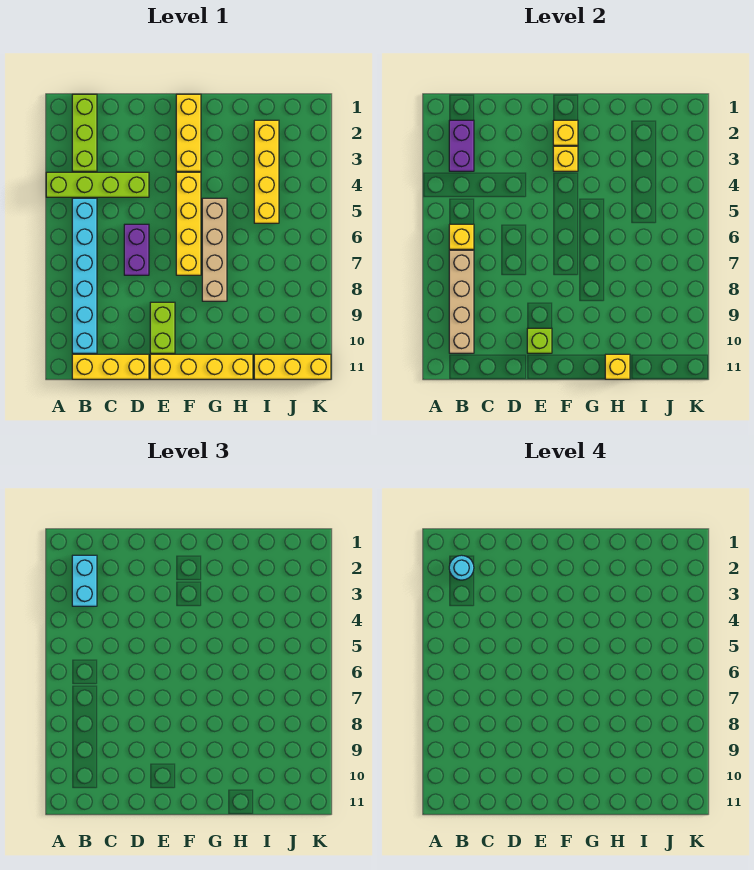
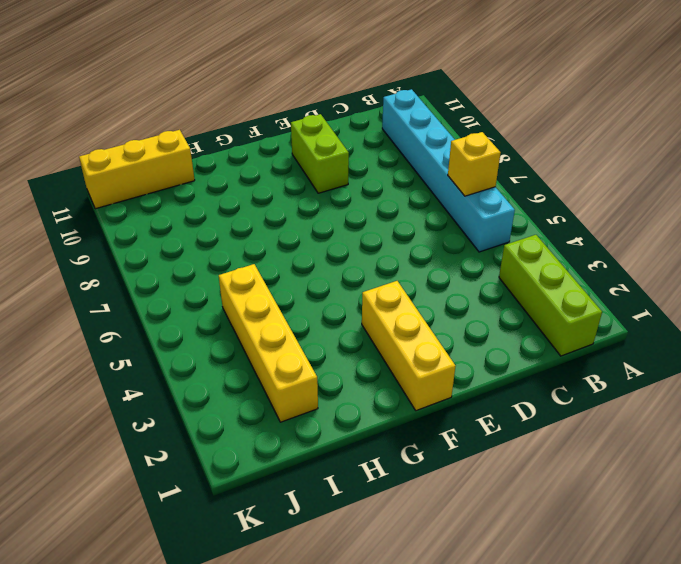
none -> lime brick A4:D4 level 1
none -> yellow brick B11:D11 level 1
none -> purple brick D6:D7 level 1

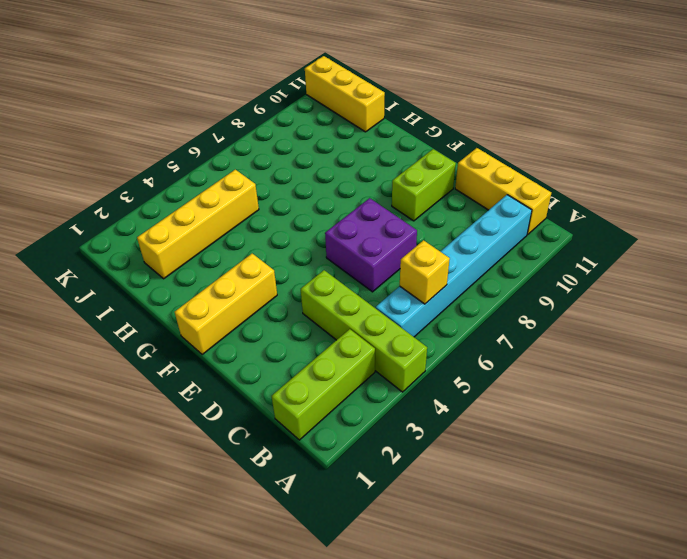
purple brick D6:E7 level 1 -> purple brick D6:D7 level 1
none -> yellow brick E11:H11 level 1
none -> yellow brick F4:F7 level 1
none -> tan brick G5:G8 level 1

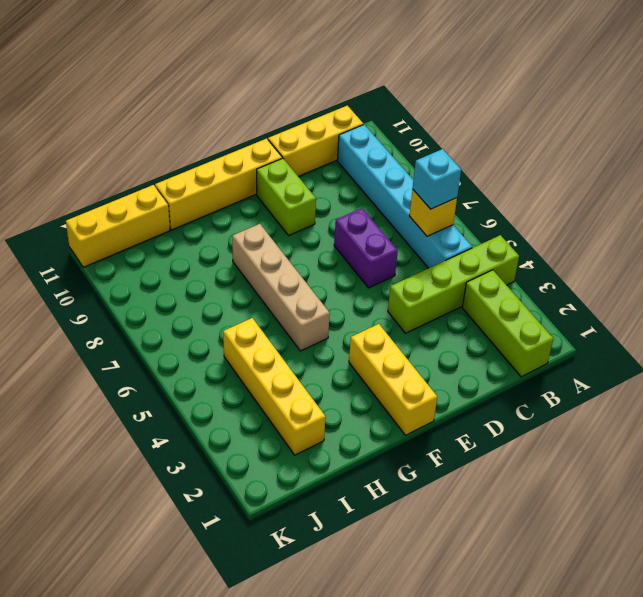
cyan brick B6 level 3 -> none
none -> yellow brick F4:F7 level 1
none -> purple brick B2:B3 level 2
none -> tan brick B7:B10 level 2

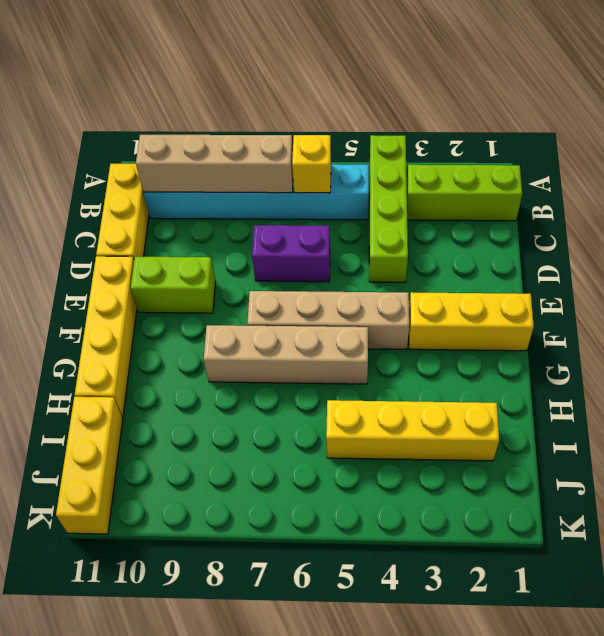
tan brick F4:F7 level 1 -> yellow brick F4:F7 level 1
none -> purple brick B2:B3 level 2
none -> lime brick E10 level 2
none -> yellow brick F2 level 2

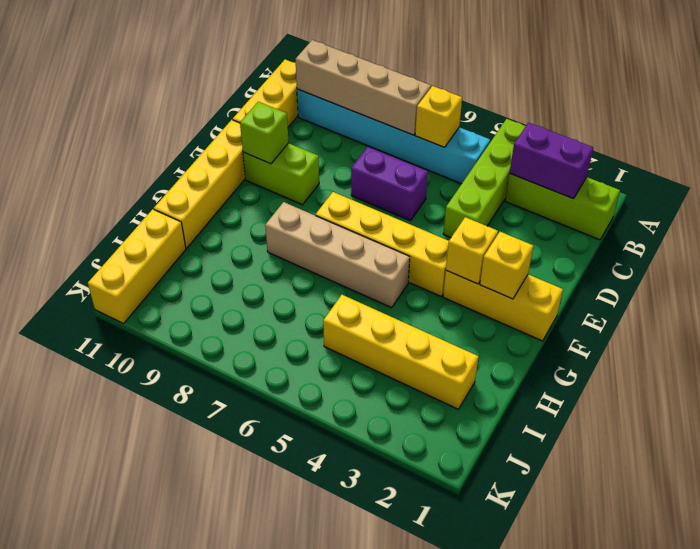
none -> yellow brick H11 level 2
none -> cyan brick B2:B3 level 3
none -> cyan round brick B2 level 4

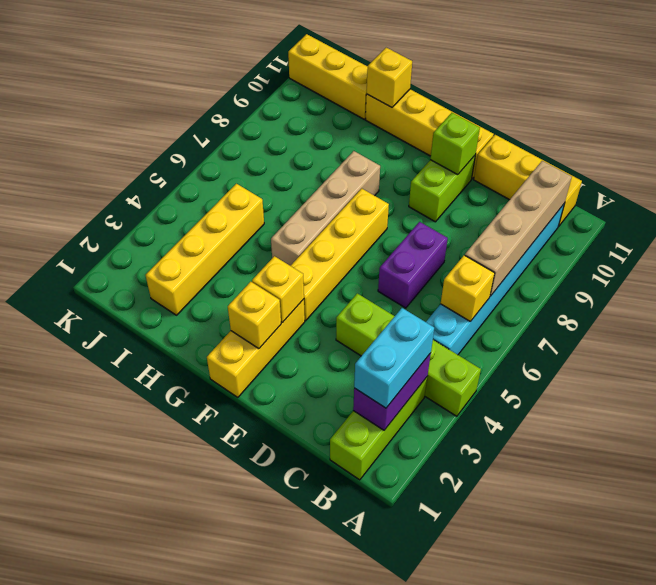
none -> cyan round brick B2 level 4

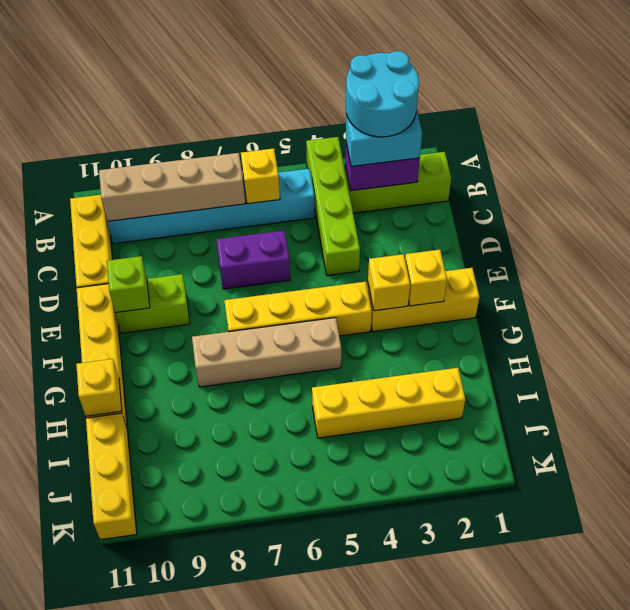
cyan round brick A2:B3 level 4 -> cyan round brick B2 level 4

